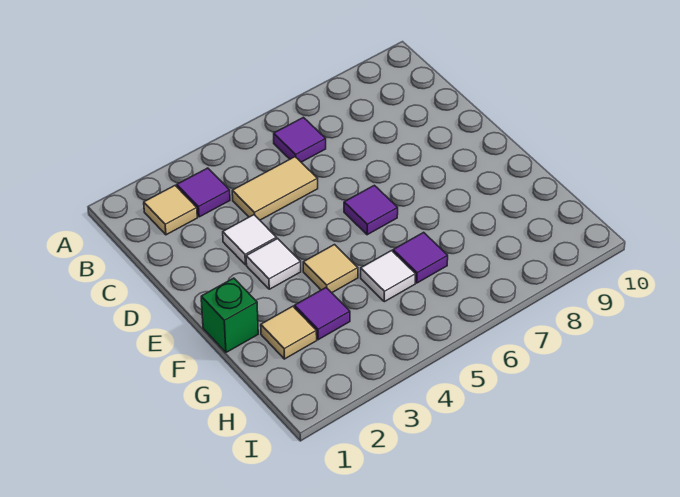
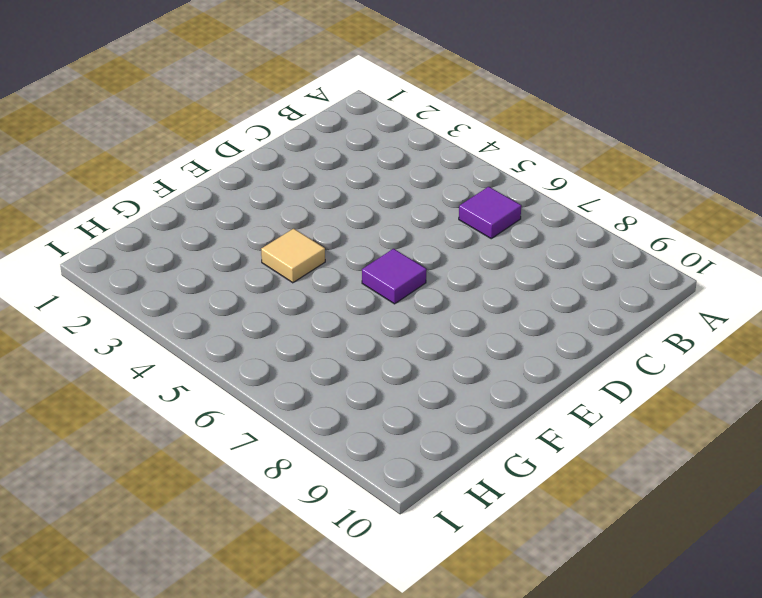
none -> tan tile B2 level 1
none -> purple tile B3 level 1
none -> tan tile C4:C5 level 1

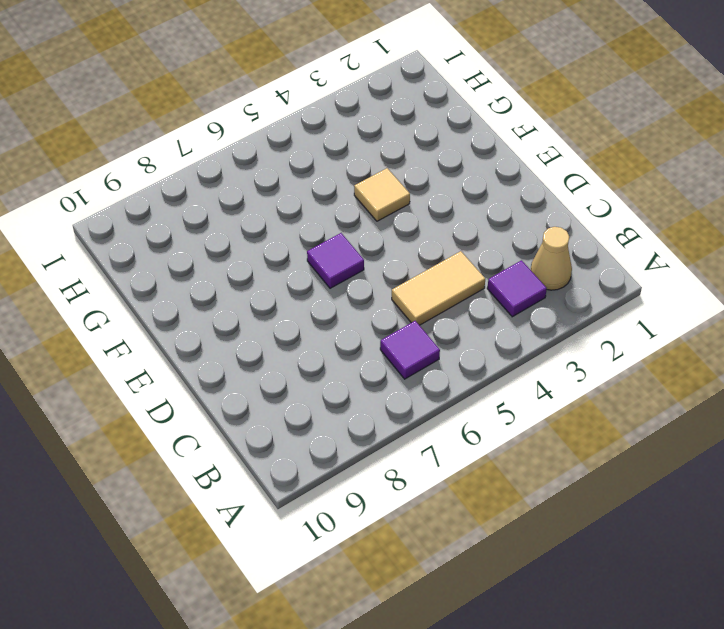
tan cone B2 level 1 -> tan tile B2 level 1
none -> white tile D3 level 1
none -> white tile E3 level 1
none -> green brick F1 level 1

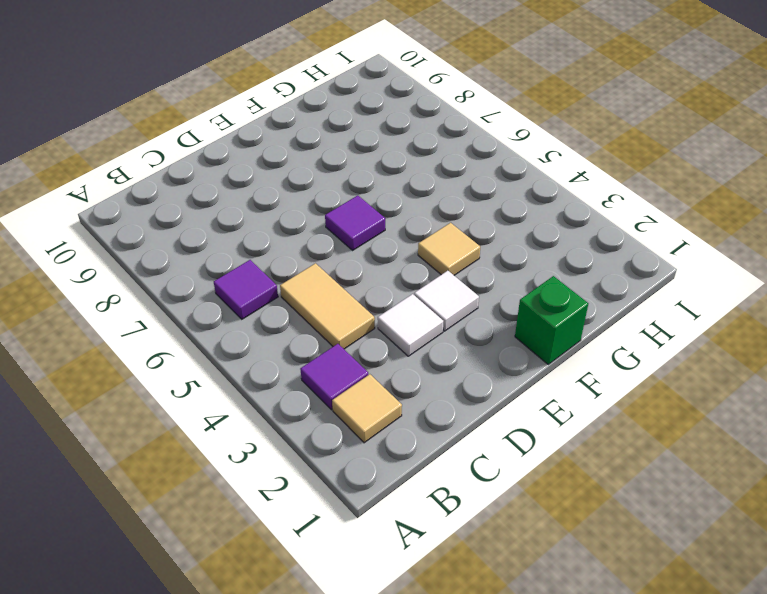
none -> tan tile G2 level 1
none -> purple tile G3 level 1
none -> white tile G5 level 1

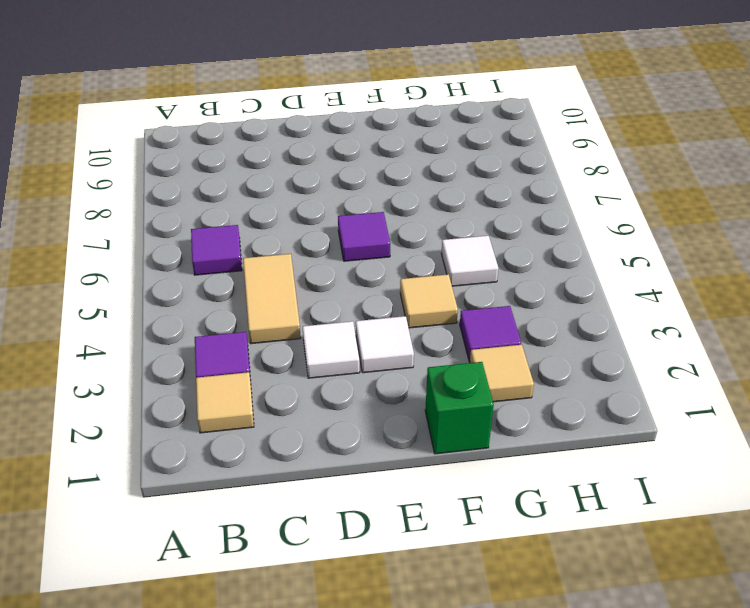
none -> purple tile G6 level 1

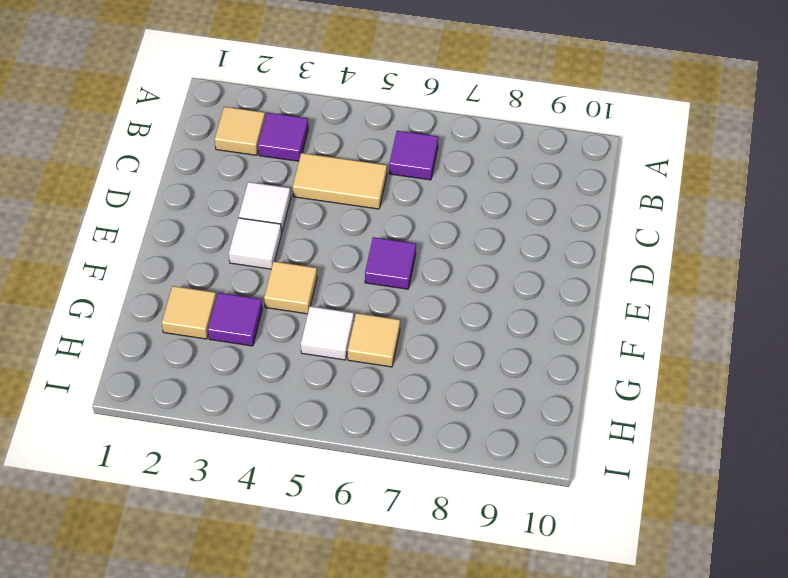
tan tile G6 level 1 -> purple tile G6 level 1
none -> green brick F1 level 1

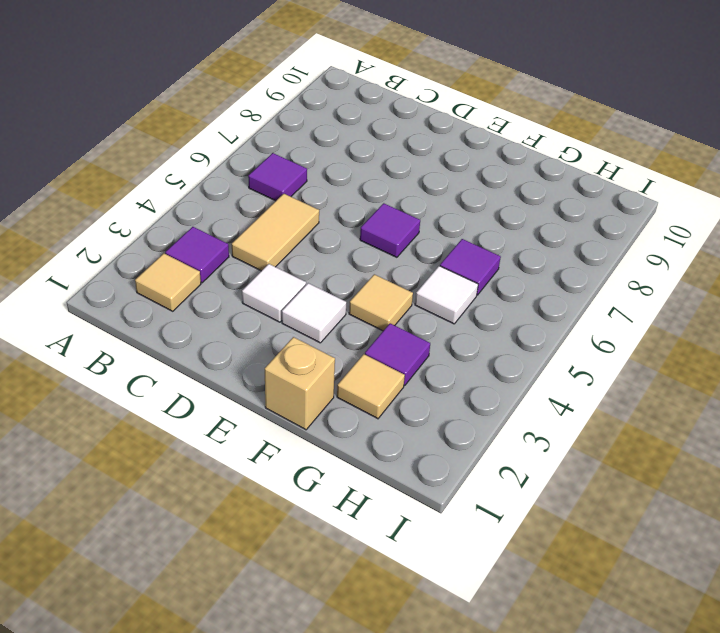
tan brick F1 level 1 -> green brick F1 level 1

